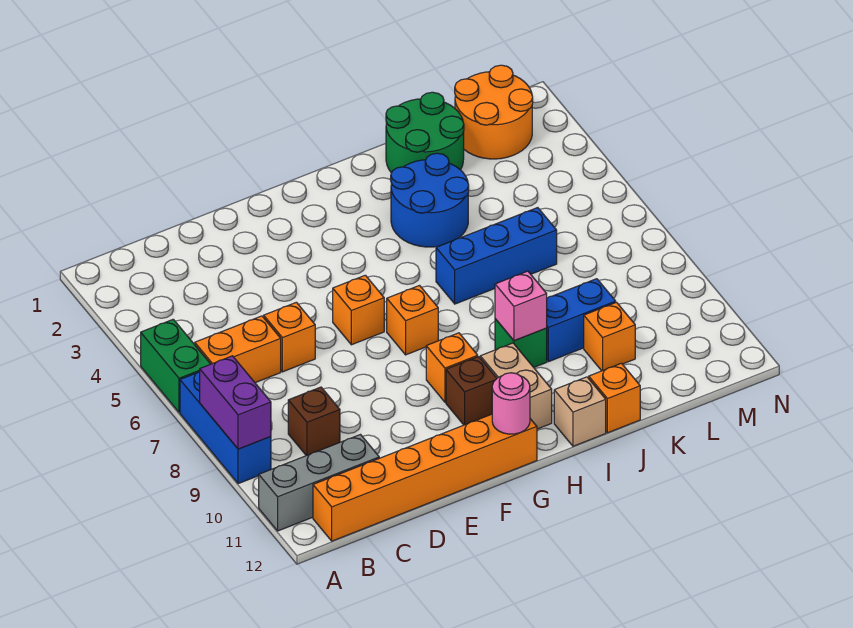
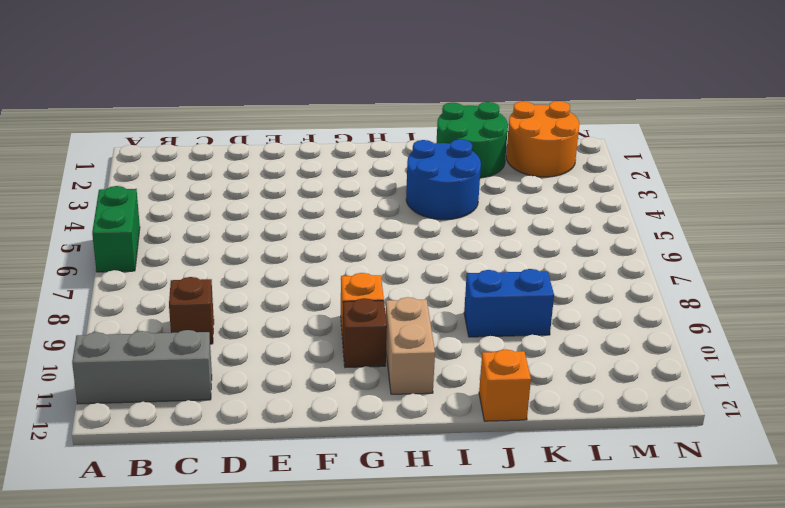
none -> blue brick A7:A9 level 1
none -> orange brick B6:C6 level 1
none -> orange brick B12:G12 level 1

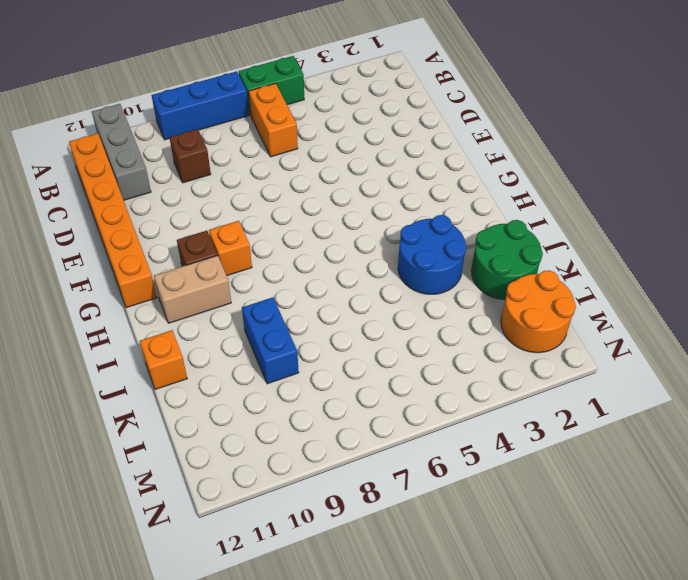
none -> orange brick D6 level 1
none -> orange brick F6 level 1
none -> orange brick G7 level 1

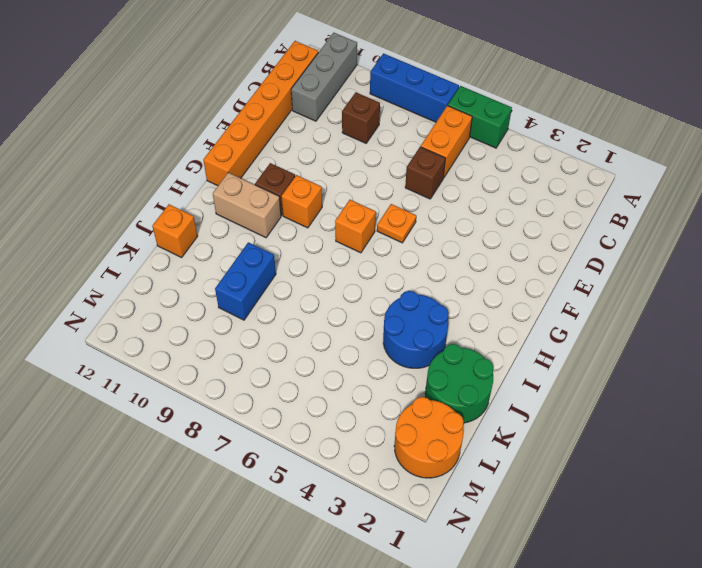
brown brick D6 level 1 -> orange brick D6 level 1
orange plate F6 level 1 -> orange brick F6 level 1
none -> blue brick I6:K6 level 1
none -> green brick I9 level 1
none -> tan brick I12 level 1

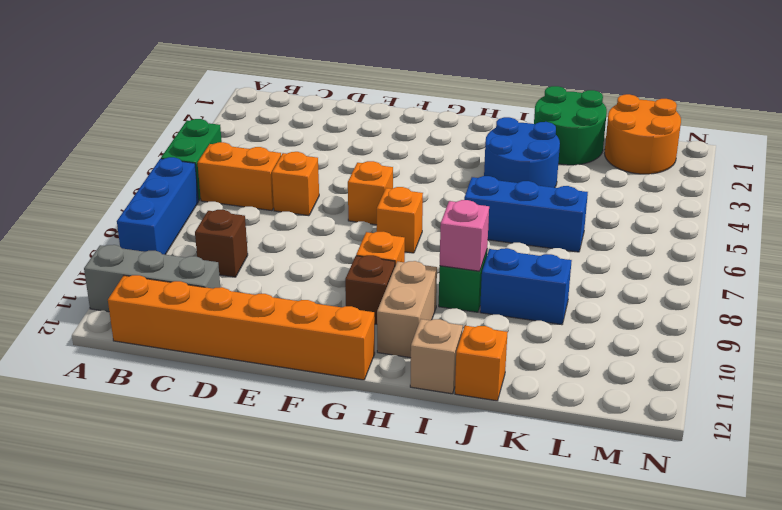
none -> orange brick K10 level 1
none -> purple brick A8:A9 level 2
none -> pink round brick G12 level 2

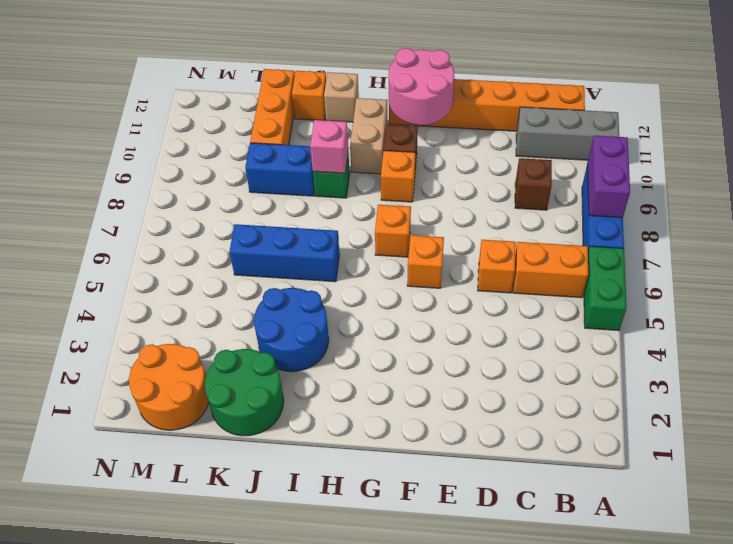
pink round brick F11:G12 level 2 -> pink round brick G12 level 2
orange brick K10:K12 level 1 -> orange brick K10 level 1

